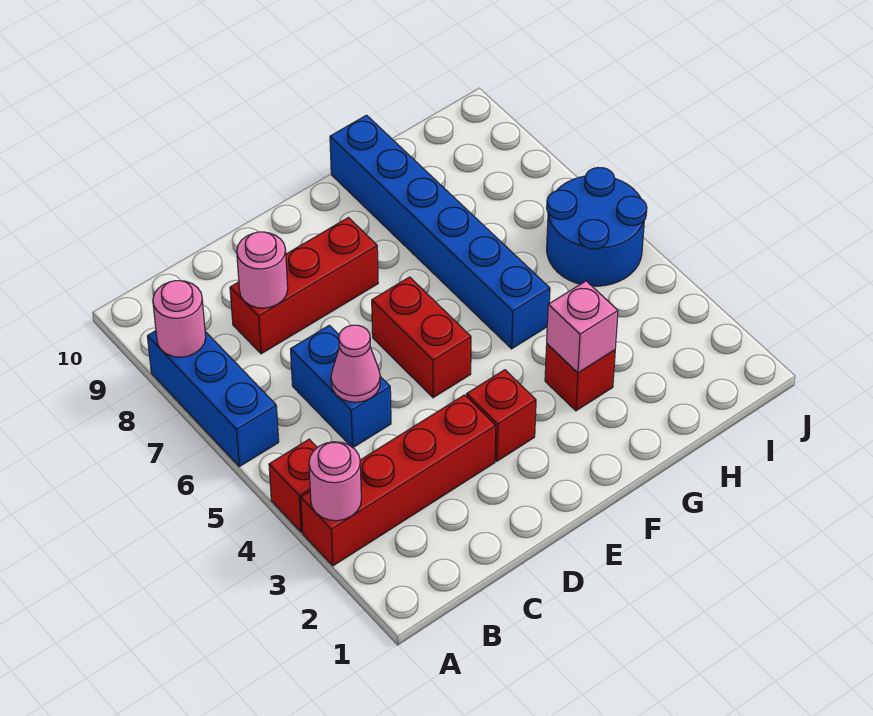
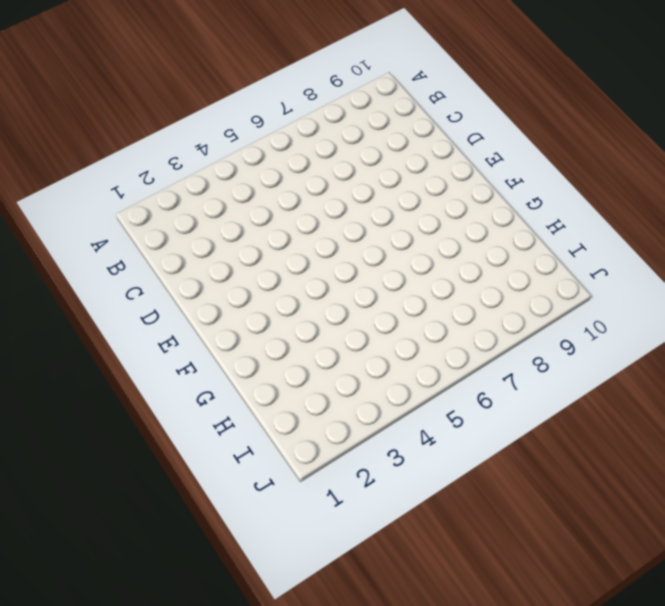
none -> red brick A3:D3 level 1
none -> red brick A4 level 1
none -> blue brick A6:A8 level 1

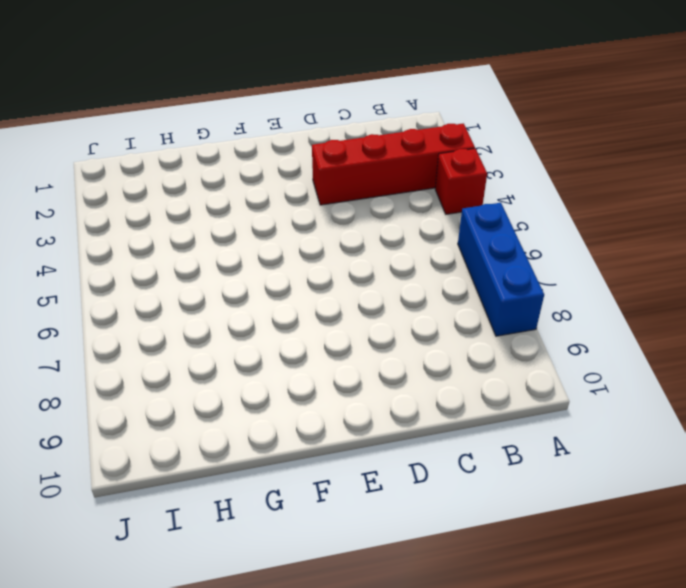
none -> blue brick C5:C6 level 1
none -> red brick C8:E8 level 1
none -> red brick E3 level 1

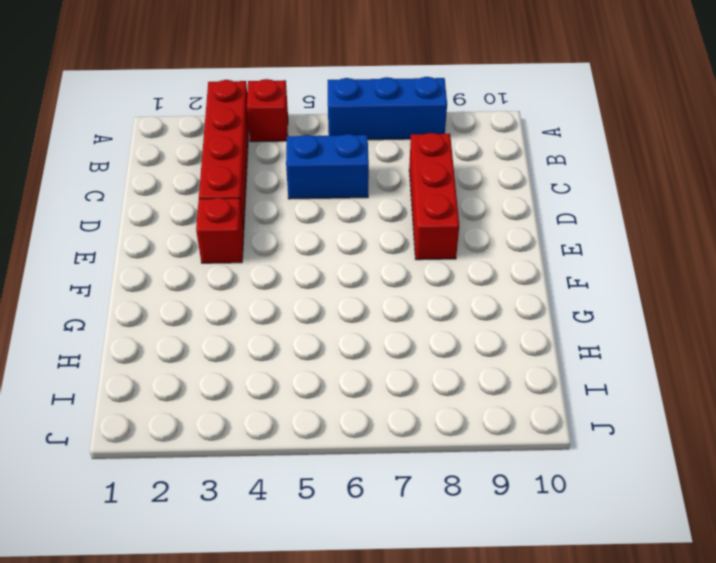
none -> red brick E5:E6 level 1
none -> red brick G3 level 1
none -> blue brick G5:G10 level 1

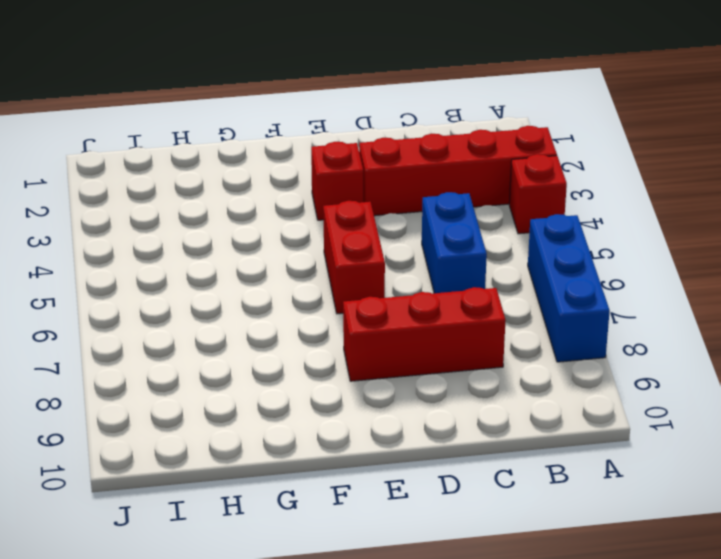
none -> red brick G3 level 1
none -> blue brick G5:G10 level 1
none -> blue round brick I5:J6 level 1

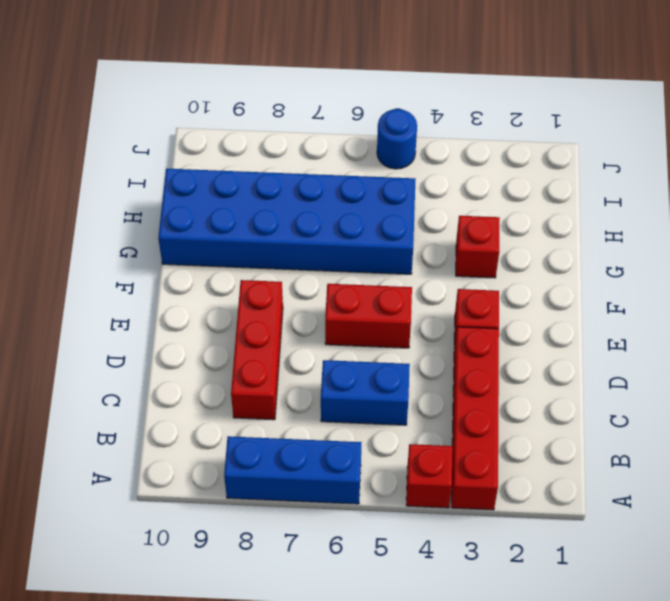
blue brick G5:H10 level 1 -> blue brick G5:G10 level 1
blue round brick J5 level 1 -> blue round brick I5:J6 level 1
none -> pink round brick A3 level 2
none -> pink round brick A8 level 2
none -> pink cone C5 level 2

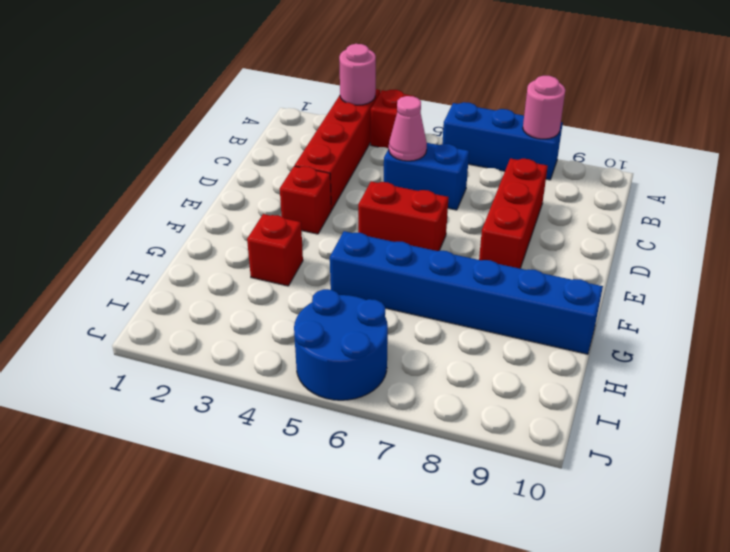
none -> pink round brick C8 level 2
none -> pink brick G3 level 2

